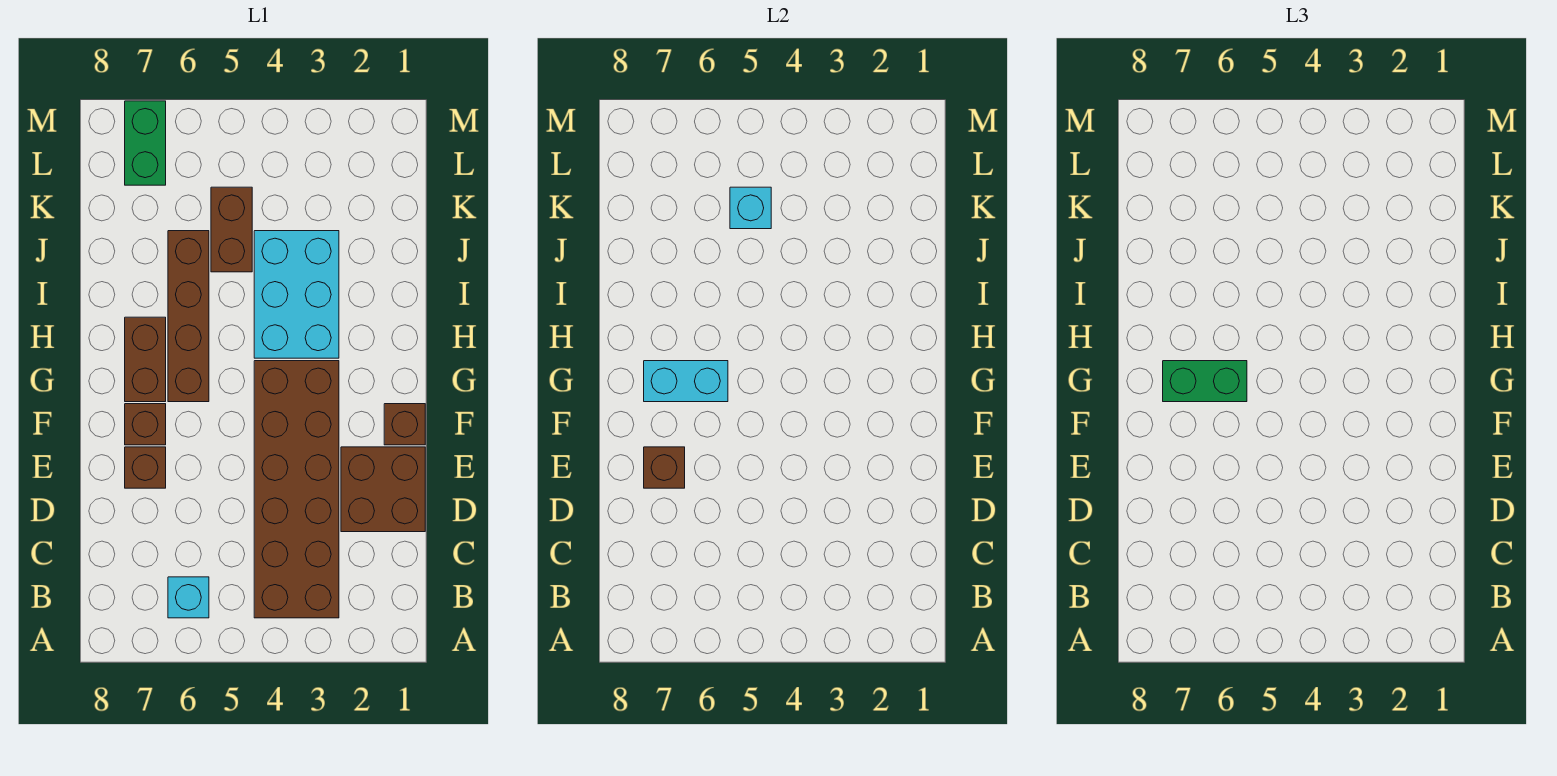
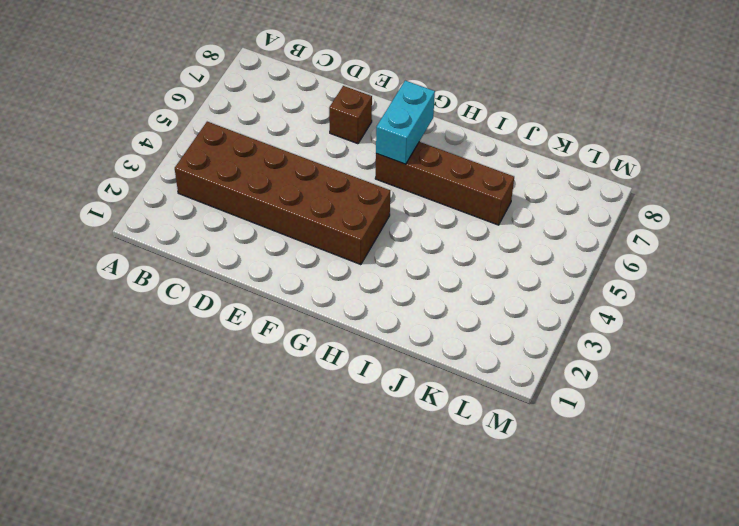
none -> cyan brick B6 level 1
none -> brown brick D1:E2 level 1
none -> brown brick F1 level 1

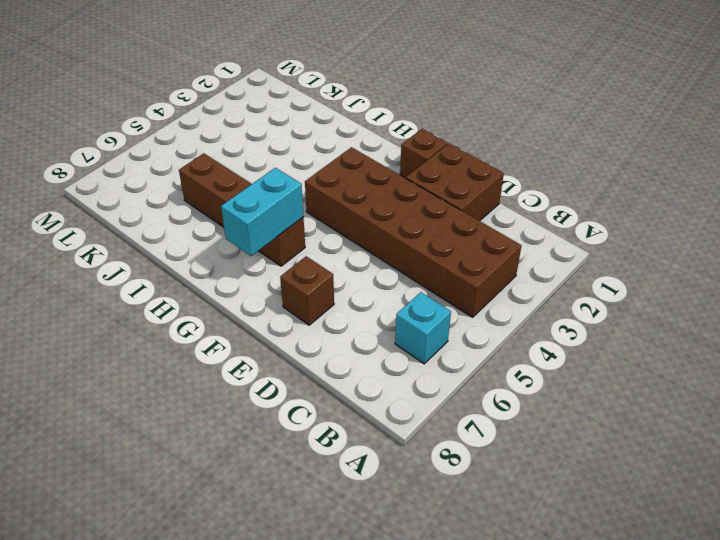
none -> brown brick F7 level 1
none -> brown brick G7:H7 level 1
none -> cyan brick H3:J4 level 1

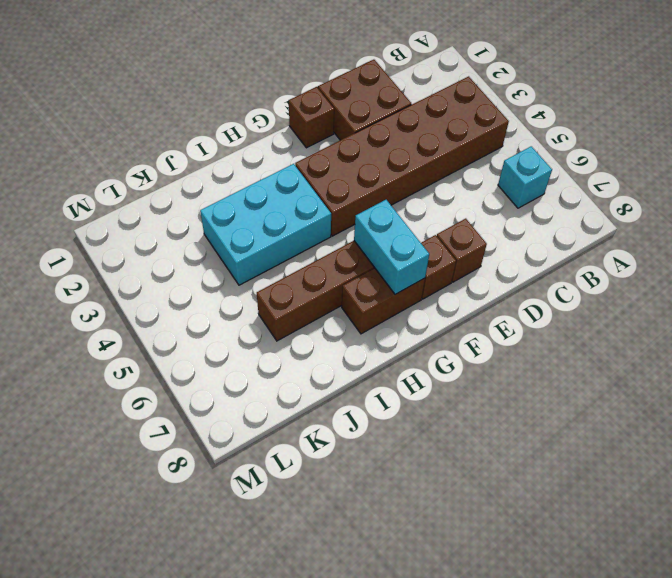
none -> brown brick J5:K5 level 1
none -> green brick L7:M7 level 1
none -> brown brick E7 level 2

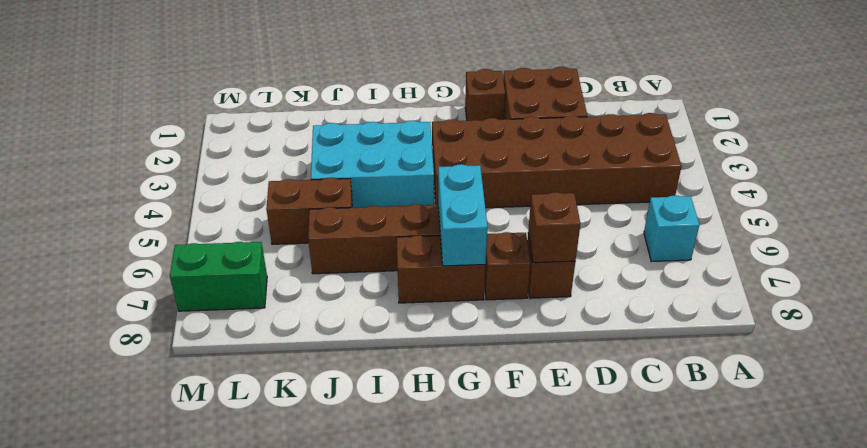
none -> cyan brick K5 level 2
none -> green brick G6:G7 level 3

